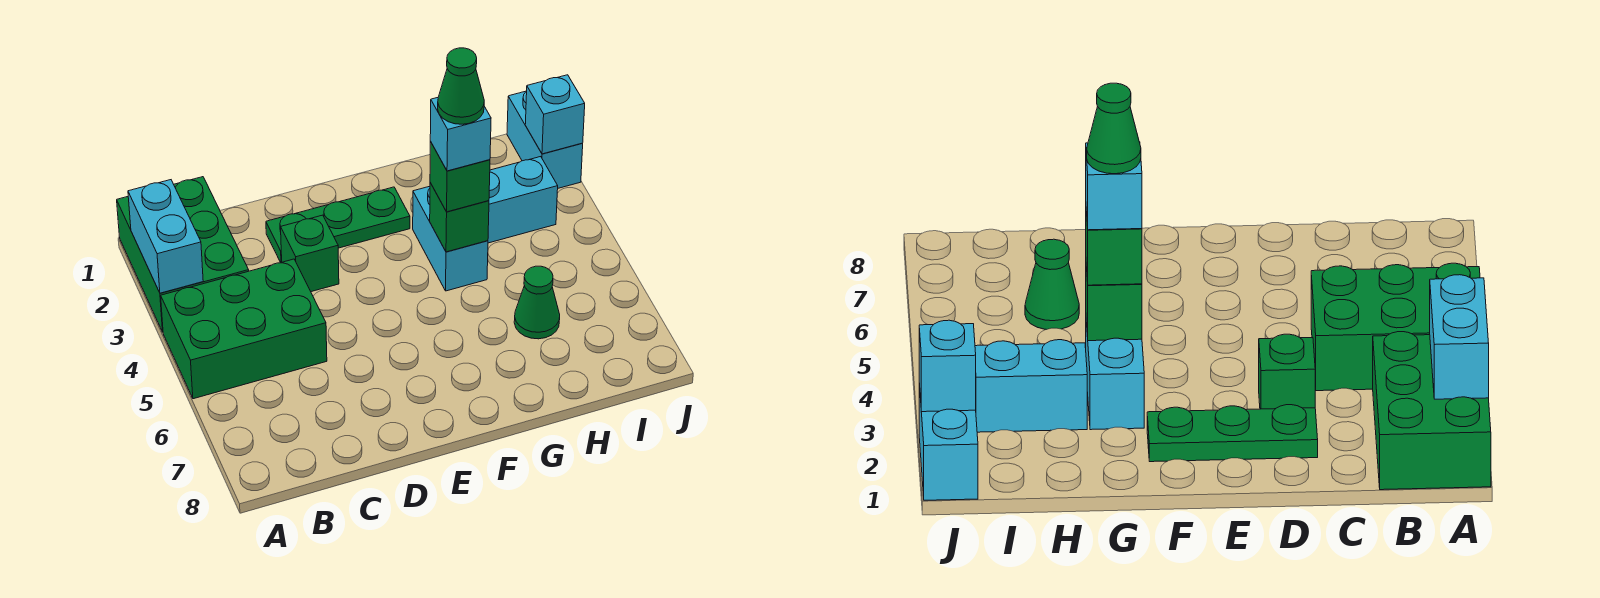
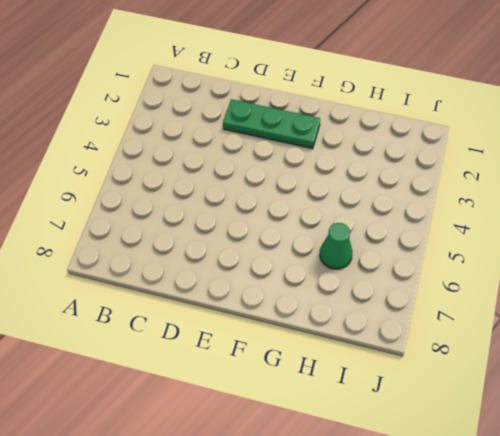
none -> green brick A1:B3 level 1
none -> green brick A4:C5 level 1
none -> green brick D3 level 1

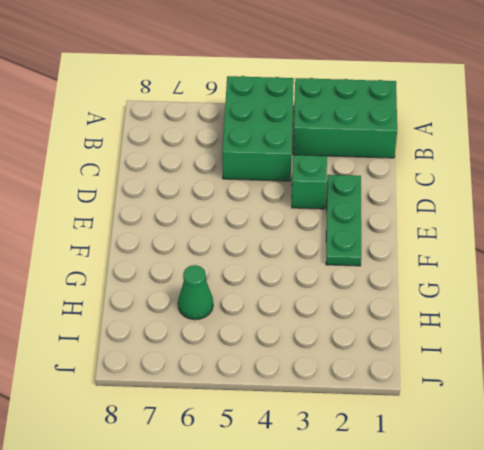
none -> cyan brick G3:G4 level 1
none -> cyan brick H3:I3 level 1
none -> cyan brick J1:J2 level 1

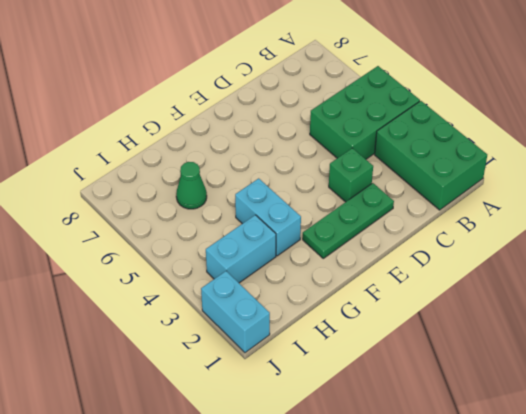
none -> cyan brick A2:A3 level 2
none -> green brick G4 level 2
none -> cyan brick J2 level 2

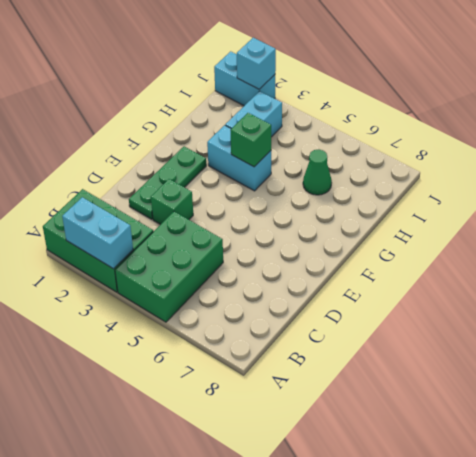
none -> green brick G4 level 3
none -> cyan brick G4 level 4
none -> green cone G4 level 5

